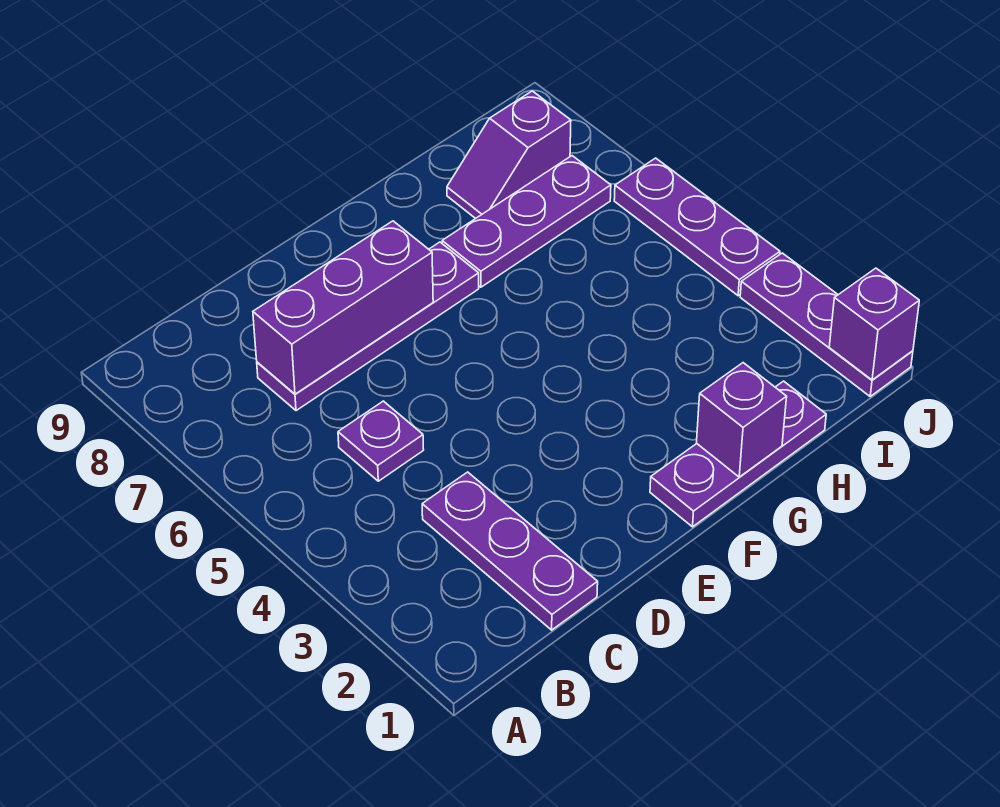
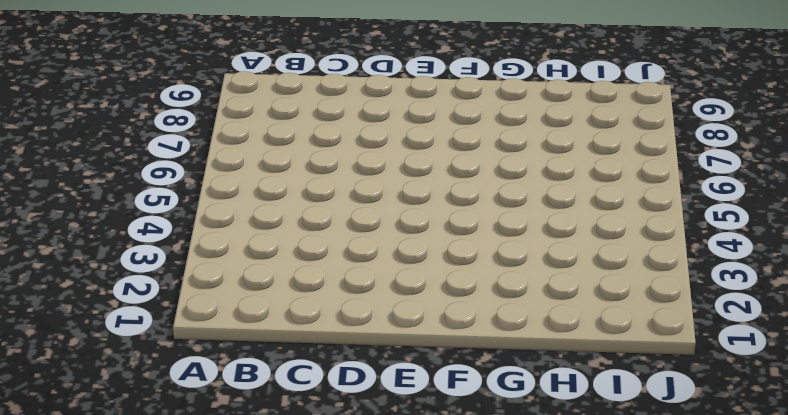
none -> purple plate C1:C3 level 1
none -> purple plate C5 level 1

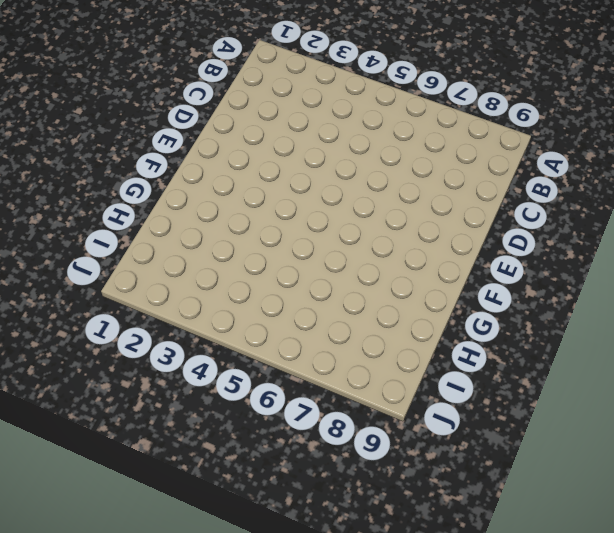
none -> purple plate C1:C3 level 1
none -> purple plate C5 level 1

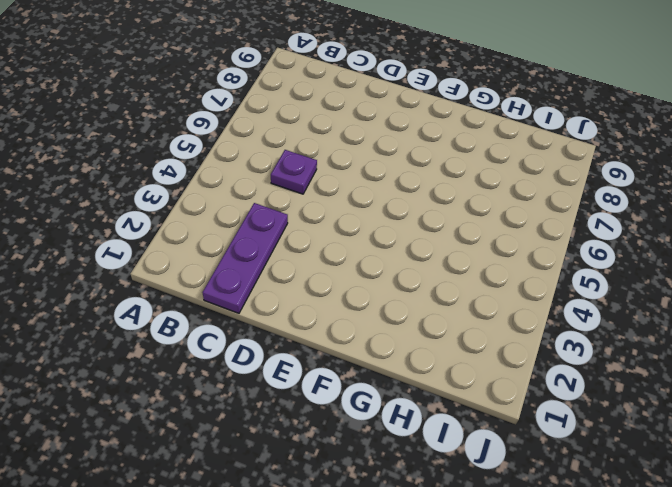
none -> purple plate C7:F7 level 1
none -> purple plate F1:H1 level 1

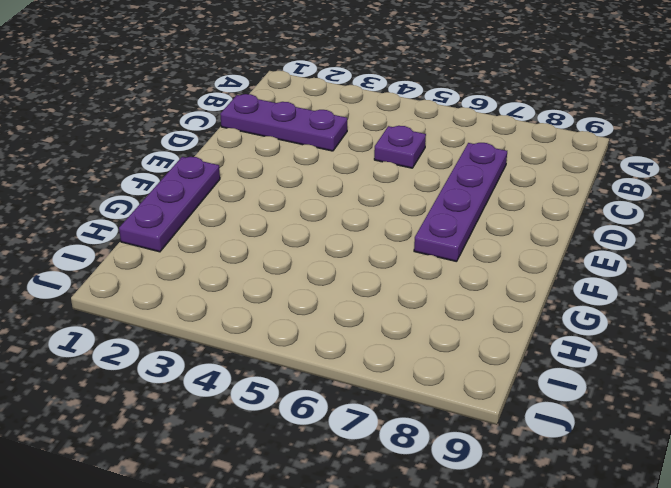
none -> purple plate G7:I7 level 1
none -> purple slope H8:I8 level 1 top I

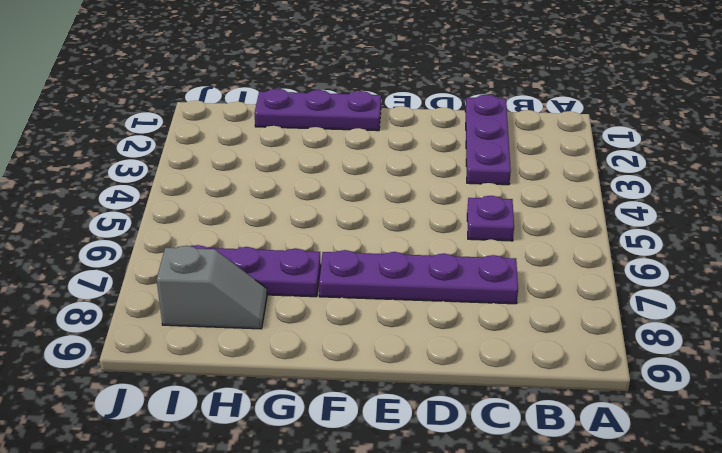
grey slope H8:I8 level 1 top I -> purple slope H8:I8 level 1 top I
none -> purple plate J1:J3 level 1
none -> purple plate J4:J6 level 1

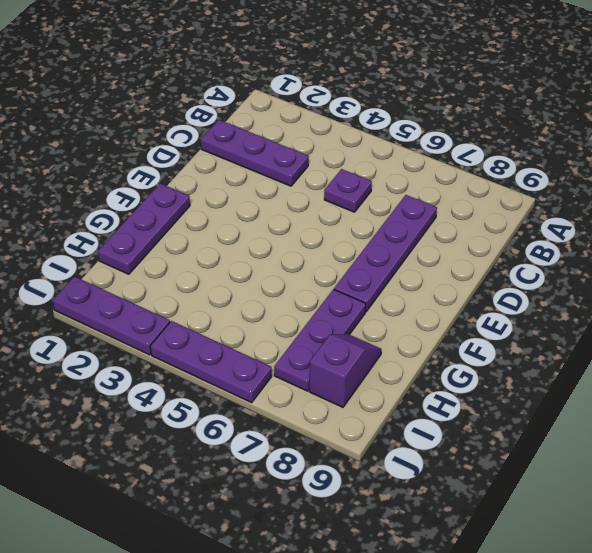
none -> purple brick C7:E7 level 2
none -> purple brick G1 level 2

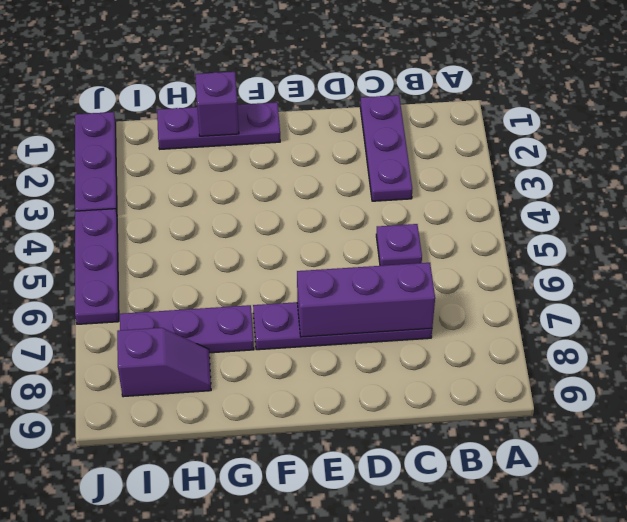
none -> purple brick J1 level 2

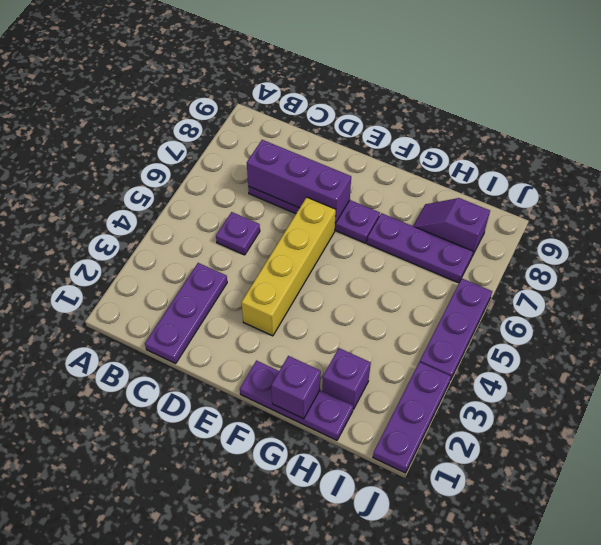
yellow brick E3:E6 level 1 -> none
purple brick H2 level 1 -> purple brick J1 level 2

